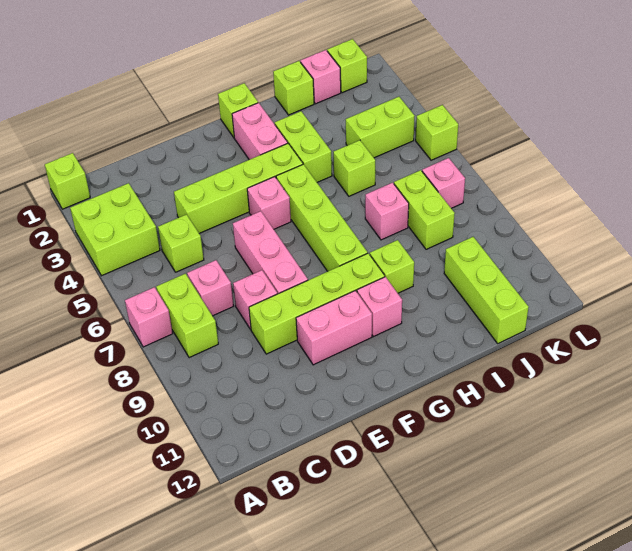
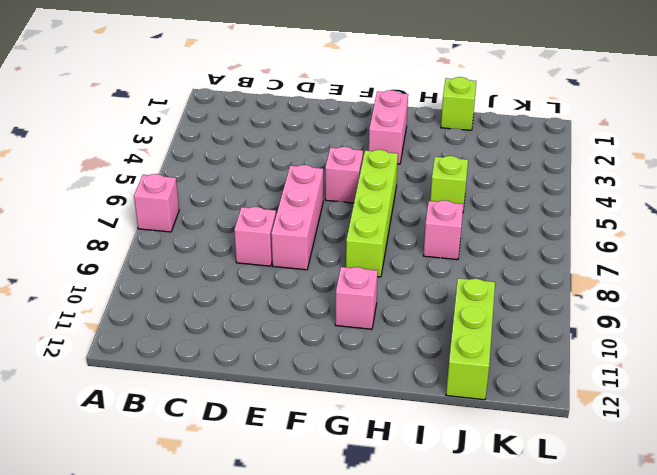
none -> lime brick A1 level 1
none -> lime brick A3:B4 level 1
none -> lime brick B7:B8 level 1

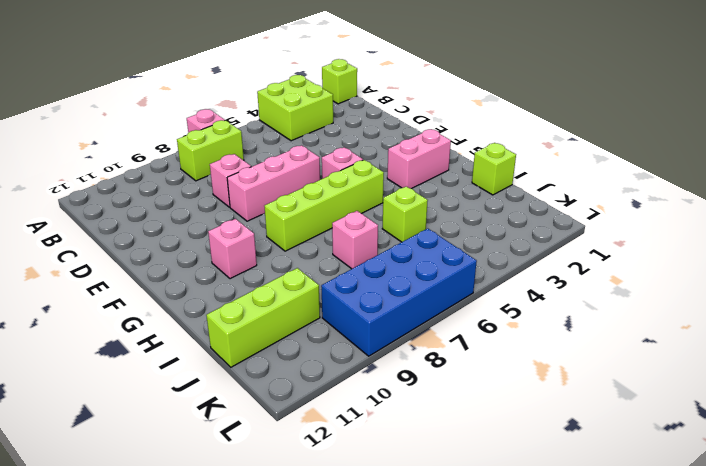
blue brick K6:L9 level 1 -> pink brick K7 level 1
none -> lime brick C5 level 1
none -> pink brick C7 level 1
none -> lime brick D4:G4 level 1

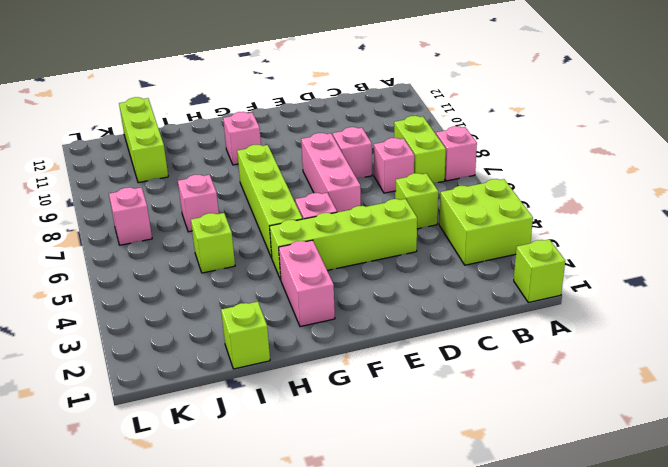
none -> lime brick D9:G9 level 1
none -> pink brick E10:F10 level 1
none -> lime brick G1 level 1

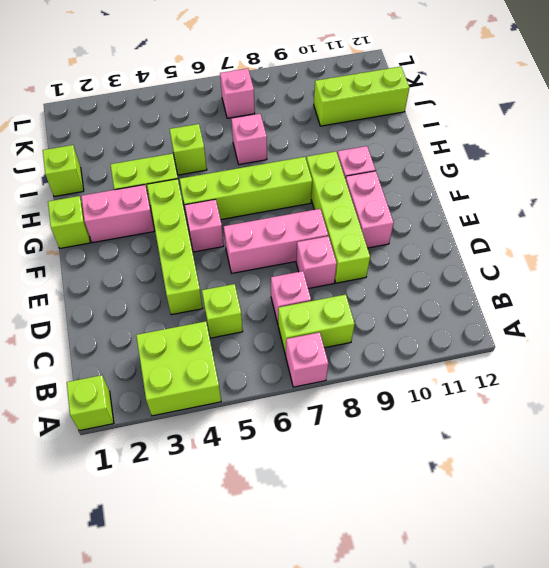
none -> lime brick H9 level 1
none -> pink brick J1 level 1
none -> lime brick J4:K4 level 1

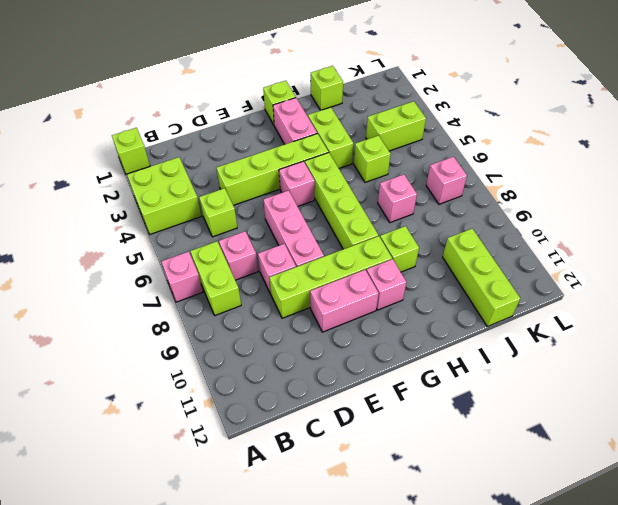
none -> pink brick J1 level 1
none -> lime brick J7:J8 level 1
none -> lime brick K1 level 1

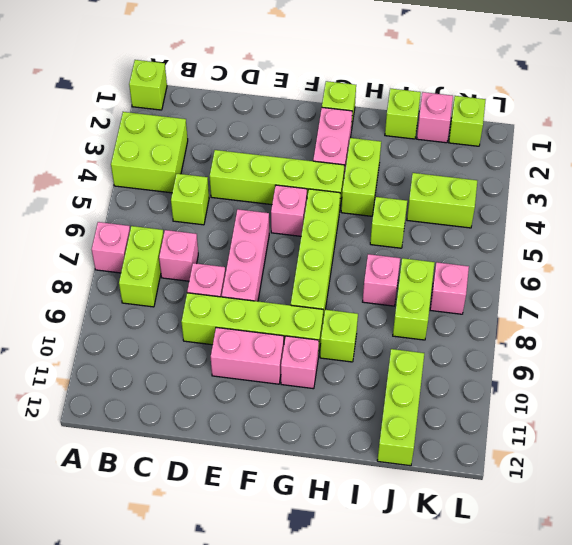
none -> lime brick L5 level 1

